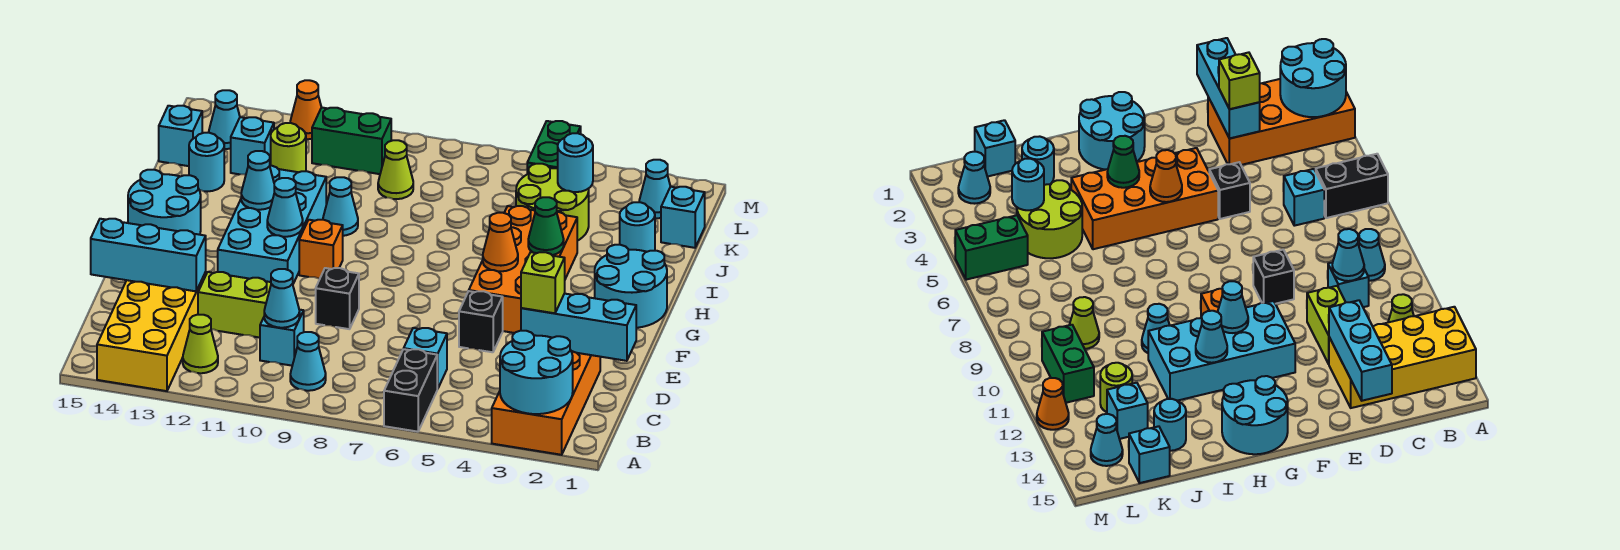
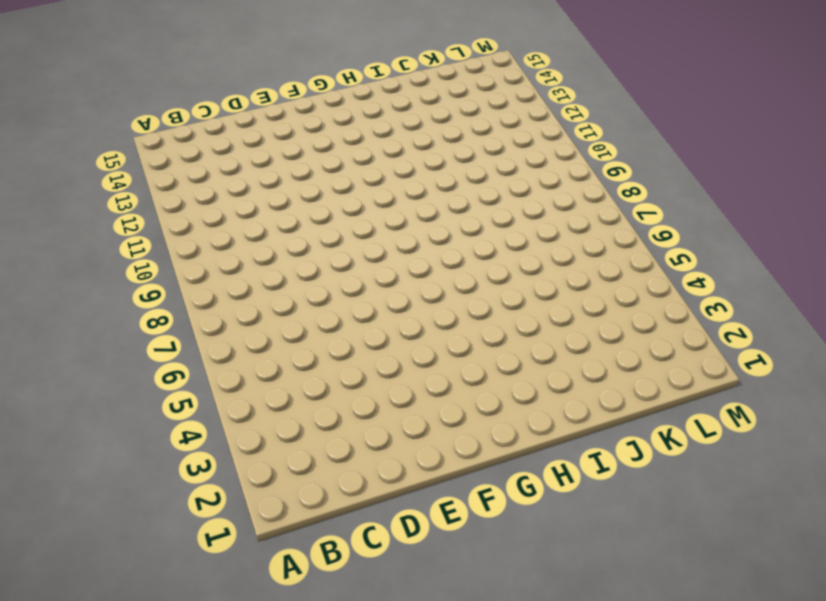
none -> orange brick A2:D3 level 1
none -> black brick A6:B6 level 1
none -> yellow brick A13:D14 level 1
none -> cyan cone B9 level 1

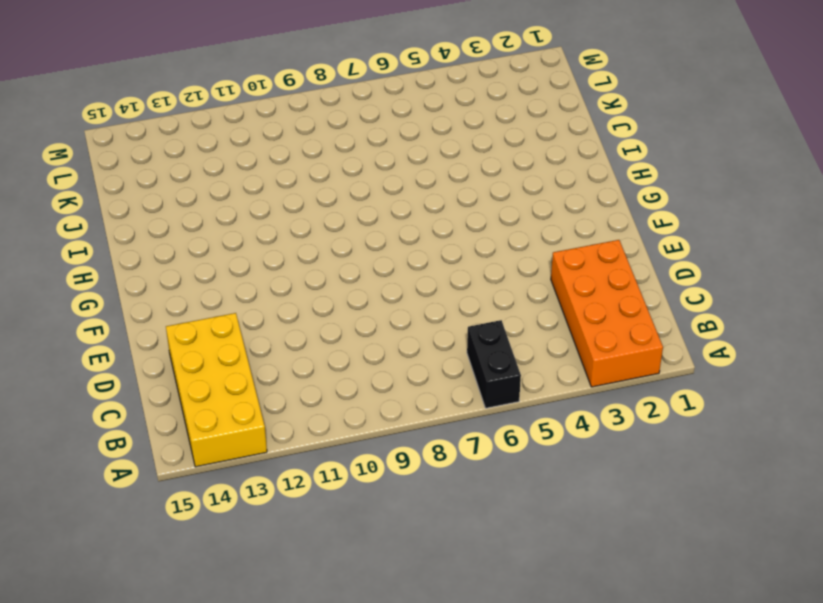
none -> cyan cone B9 level 1
none -> lime cone B12 level 1
none -> cyan brick C6 level 1
none -> cyan brick C10 level 1

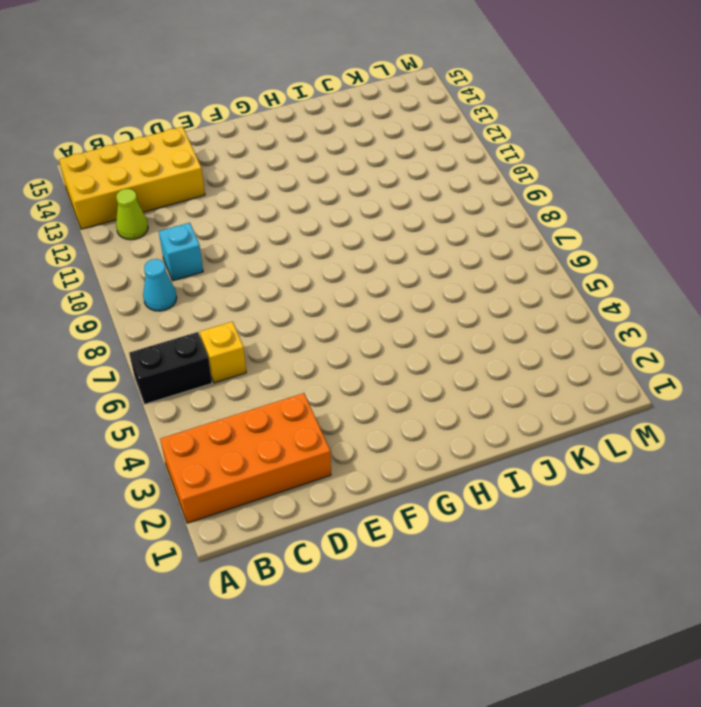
yellow brick C6 level 1 -> cyan brick C6 level 1
none -> lime brick D11:D12 level 1
none -> black brick E5 level 1
none -> black brick E9 level 1
none -> orange brick F4:I5 level 1

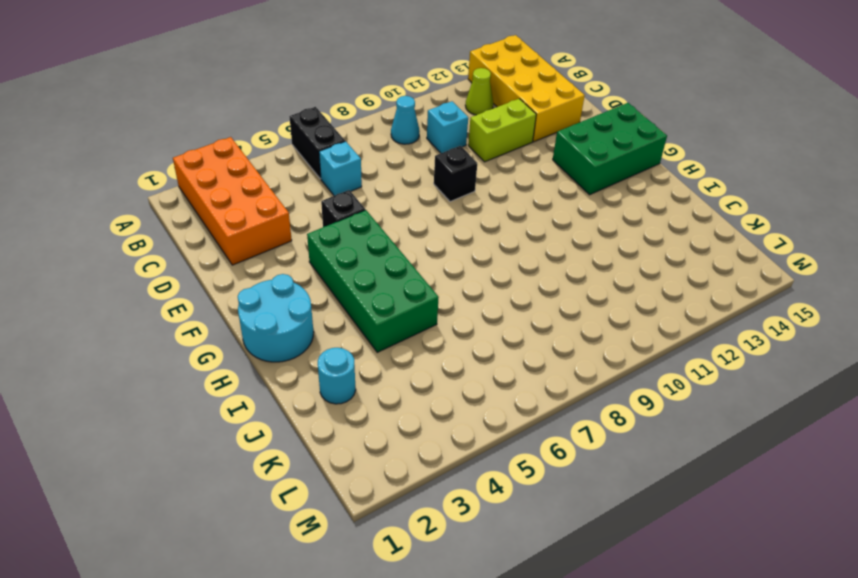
green brick F4:I5 level 1 -> orange brick F4:I5 level 1
green brick F13:G15 level 1 -> cyan round brick G14:H15 level 1
none -> cyan brick F11:I12 level 1
none -> orange brick G10 level 1
none -> cyan cone I10 level 1
none -> lime round brick J4:K5 level 1

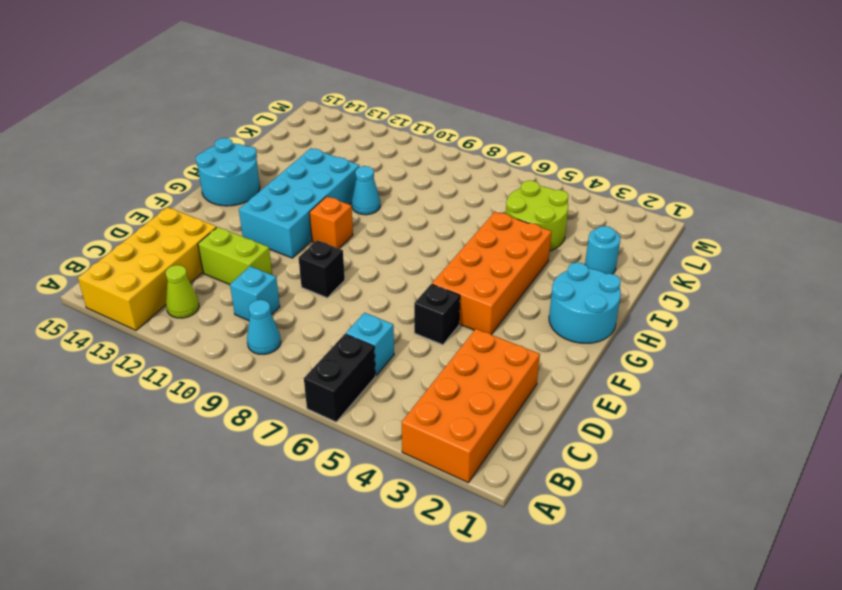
none -> cyan round brick J14 level 1
none -> cyan brick K1 level 1
none -> lime cone K9 level 1
none -> lime round brick K12 level 1

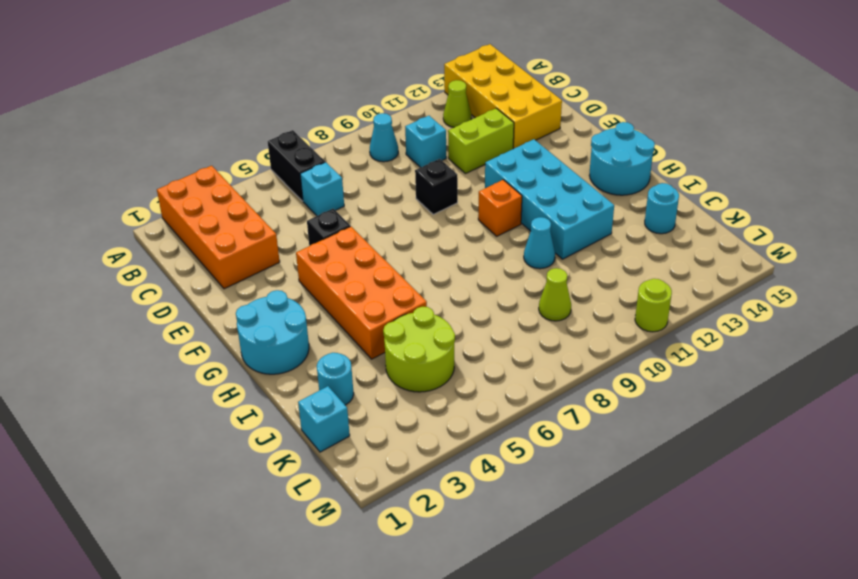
lime round brick M11 level 1 -> lime round brick K12 level 1
none -> cyan brick K13 level 1
none -> cyan brick K15 level 1
none -> cyan cone L2 level 1
none -> green brick L5:M5 level 1

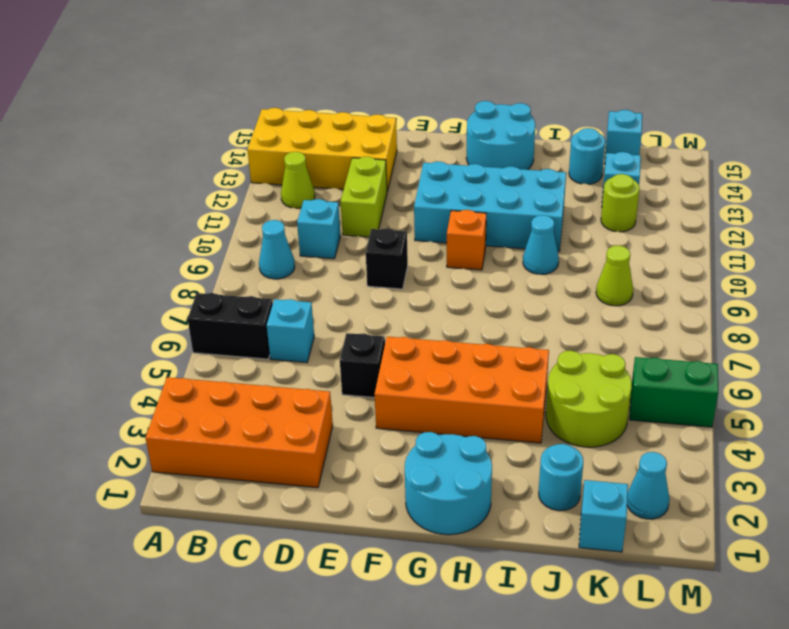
none -> green brick L10:L11 level 1
none -> cyan cone L14 level 1
none -> orange cone M12 level 1
none -> cyan round brick A2:B3 level 2

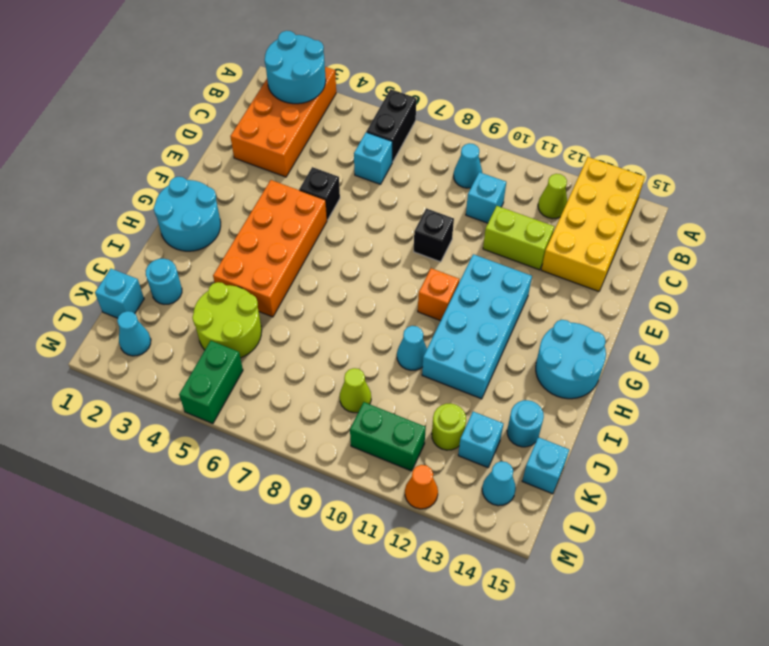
none -> cyan cone C10 level 2
none -> cyan brick D1:D3 level 2
none -> cyan brick D13:D15 level 2
none -> orange cone G5 level 2

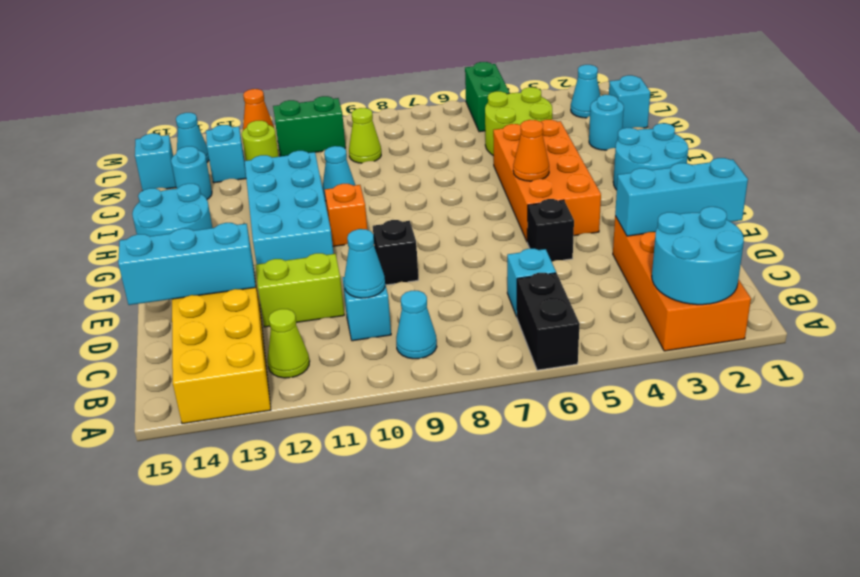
none -> cyan cone G11 level 2
none -> green cone H4 level 2
none -> cyan cone H12 level 2
none -> cyan round brick K4 level 2

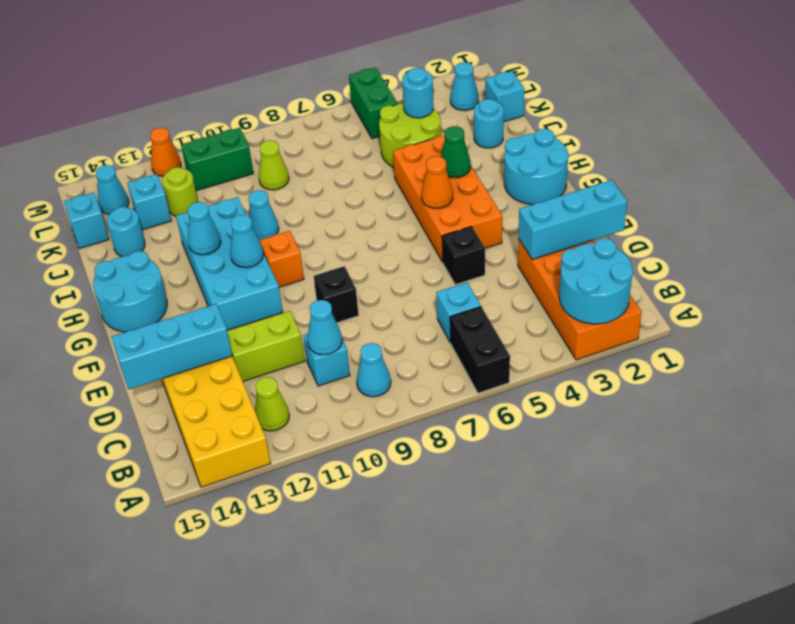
none -> lime brick D3 level 3

